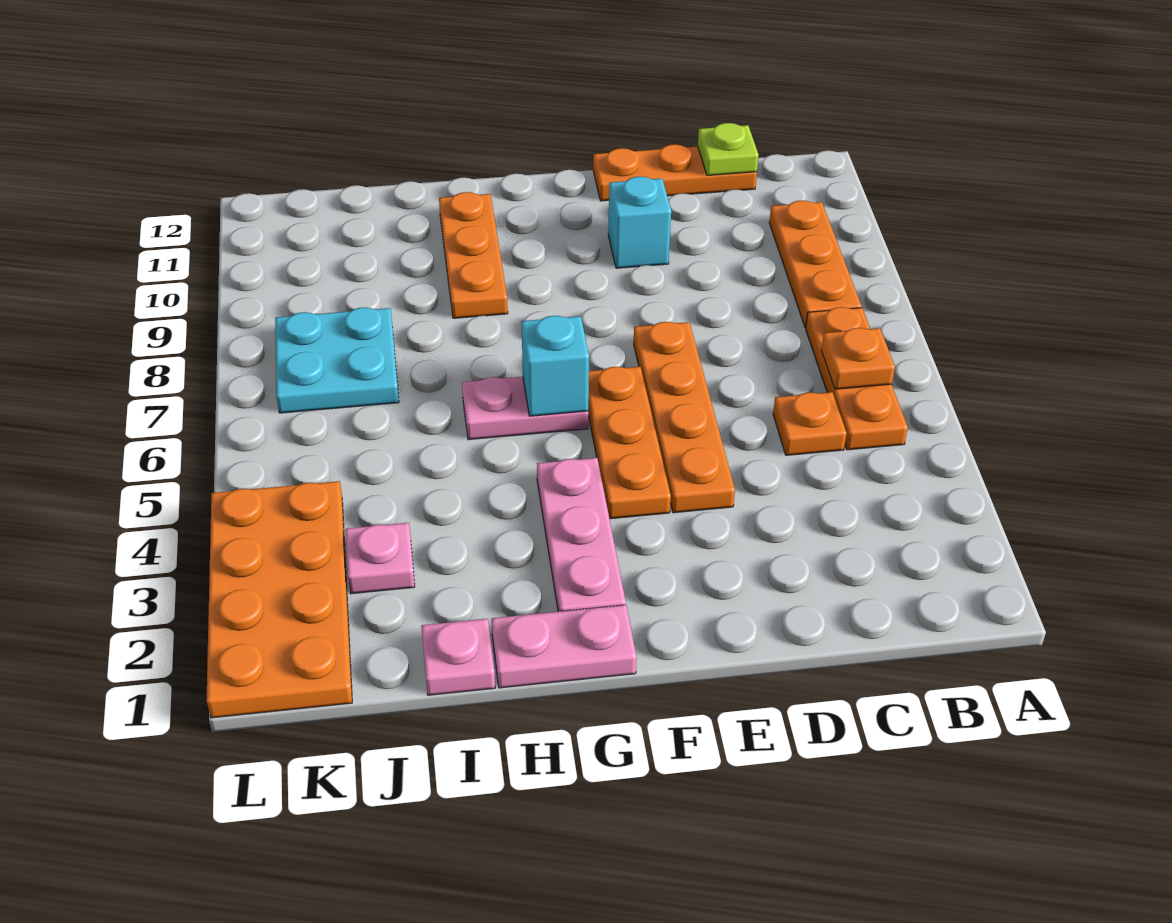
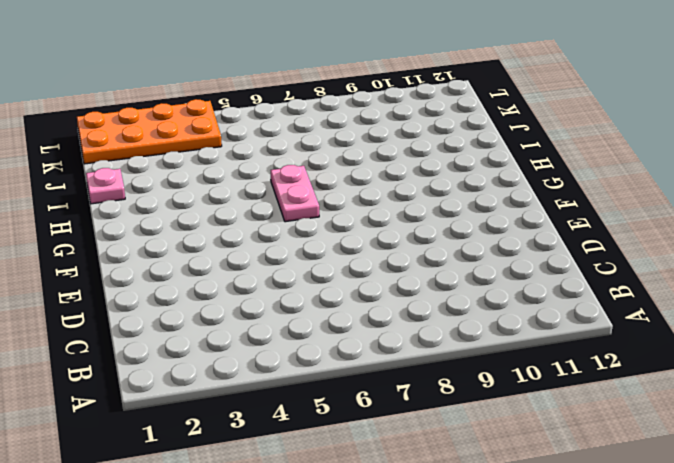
none -> orange plate B5:B7 level 1
none -> orange plate B8:B10 level 1
none -> orange plate C5 level 1

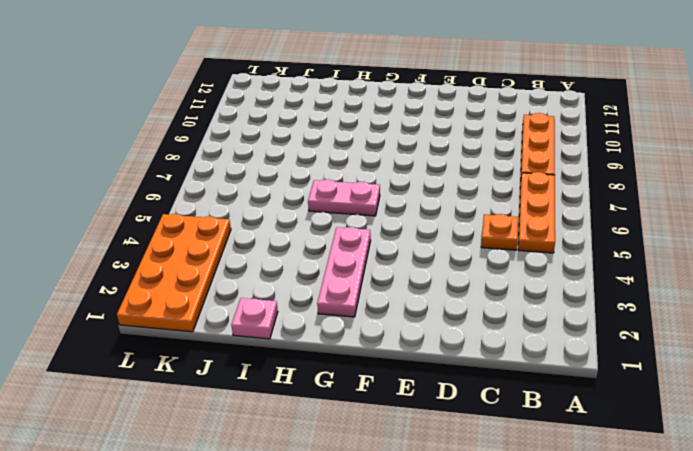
none -> orange plate C12:E12 level 1
none -> orange plate E4:E7 level 1
none -> cyan brick E10 level 1

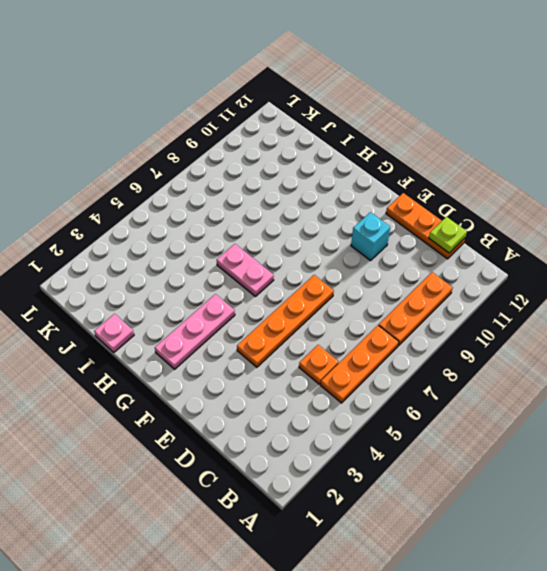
none -> orange plate F4:F6 level 1
none -> pink plate G1:H1 level 1
none -> orange plate H9:H11 level 1

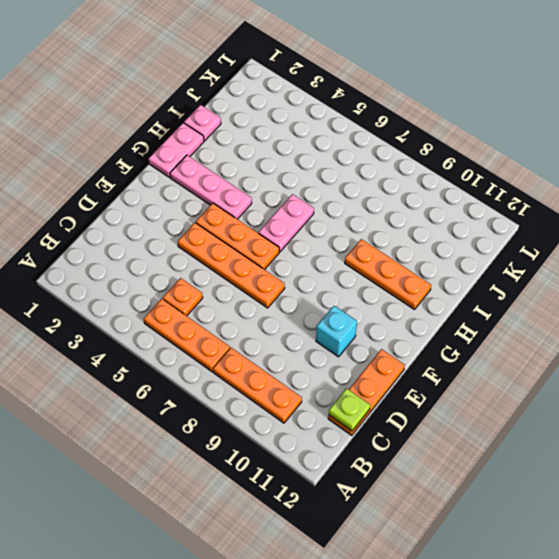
none -> pink plate J3 level 1
none -> cyan plate J7:K8 level 1
none -> orange plate K1:L4 level 1

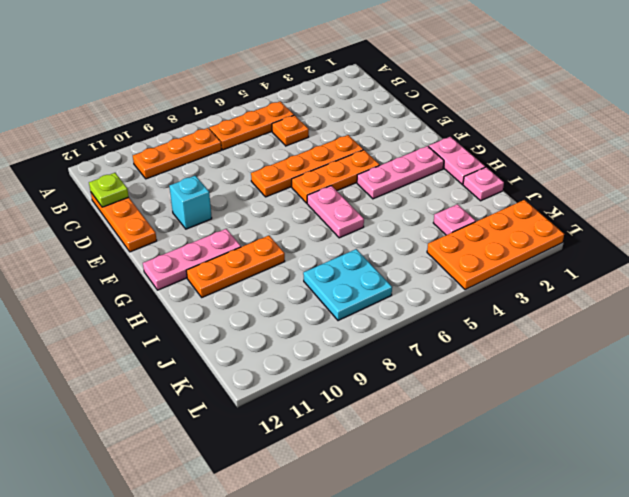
pink plate G10:G12 level 1 -> none
none -> orange plate B6 level 2
none -> cyan brick G6 level 2

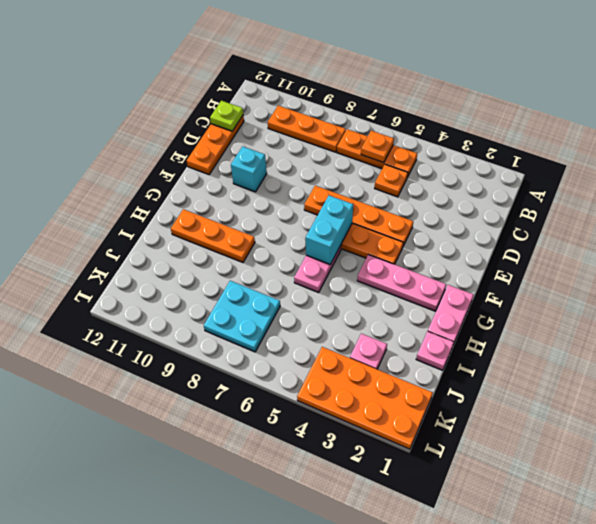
cyan brick F6:G6 level 2 -> cyan brick G6 level 2

